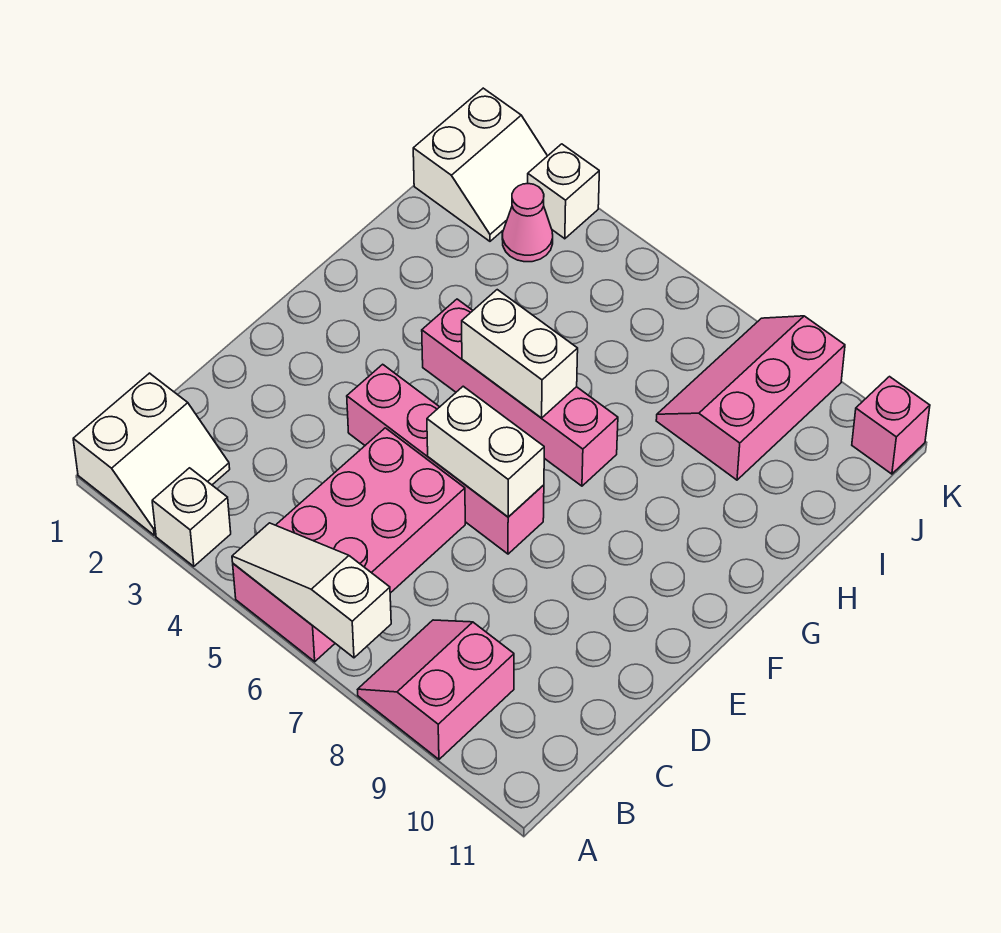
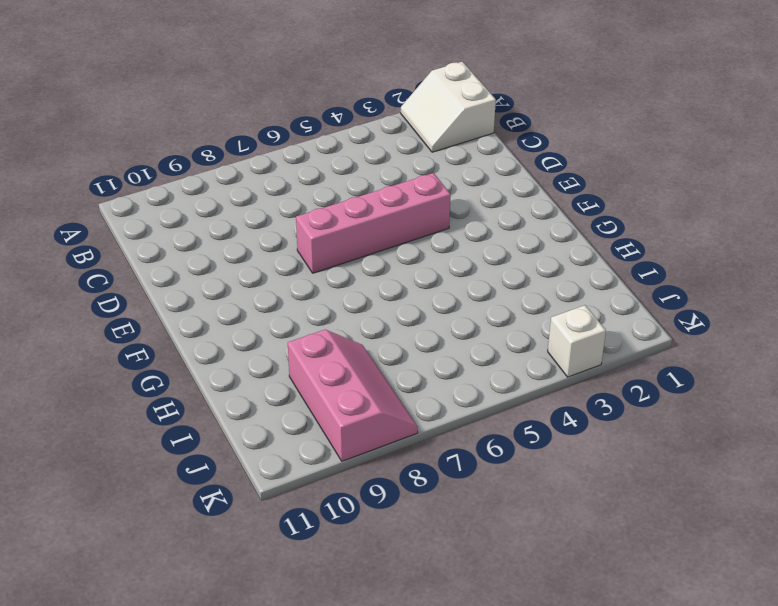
none -> white brick A3 level 1
none -> pink brick A5:D6 level 1
none -> pink slope A8:B9 level 1 top 9

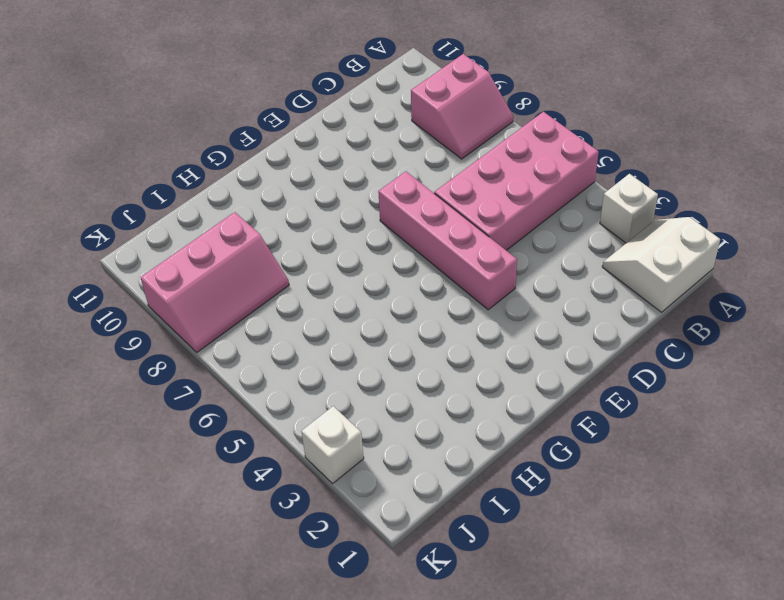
none -> pink brick G4:G7 level 1
none -> white slope J1:K2 level 1 top 1
none -> pink cone J3 level 1

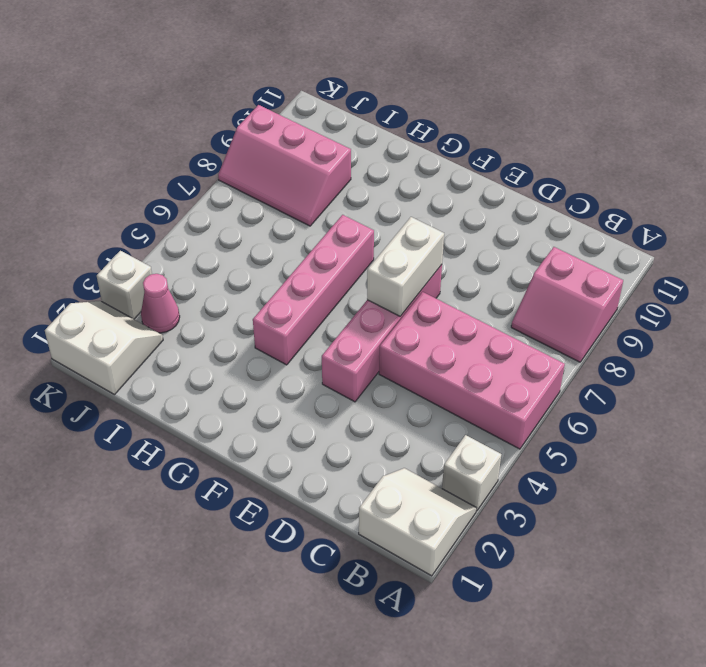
none -> pink brick K11 level 1
none -> white slope A5:A7 level 2 top 7
none -> white brick G5:G6 level 2

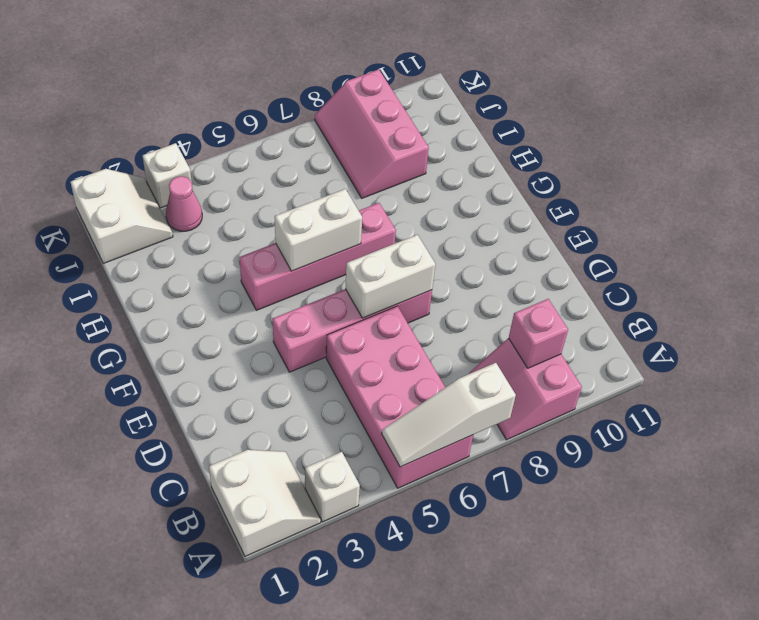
pink brick B9 level 2 -> pink brick K11 level 1

